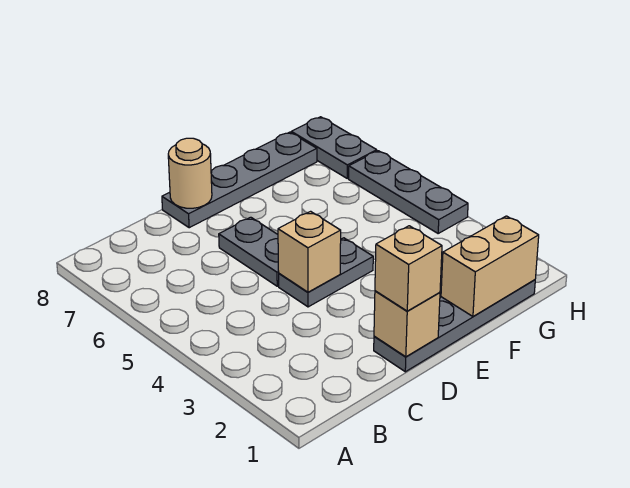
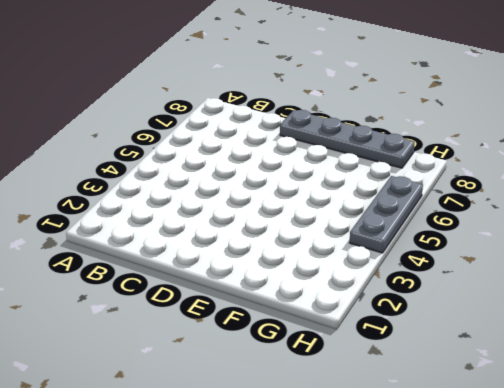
none -> grey plate D1:G1 level 1
none -> grey plate D4:E4 level 1

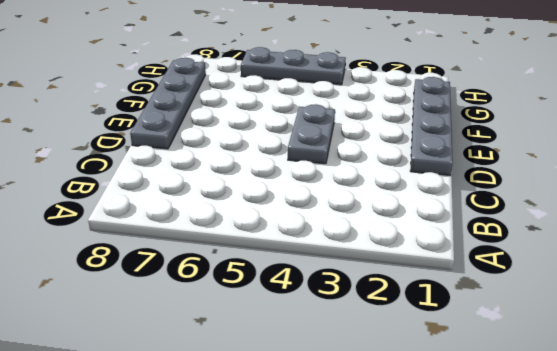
none -> grey plate D5:D6 level 1
none -> grey plate H7:H8 level 1

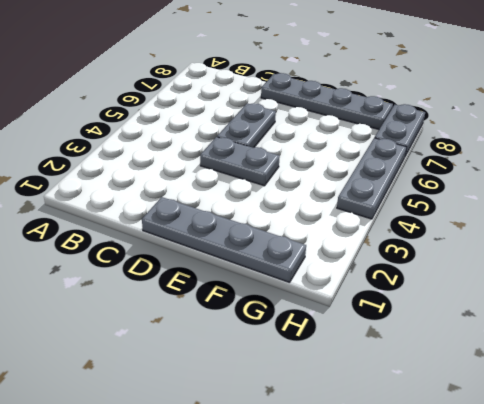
none -> tan brick D1 level 2
none -> tan brick D4 level 2

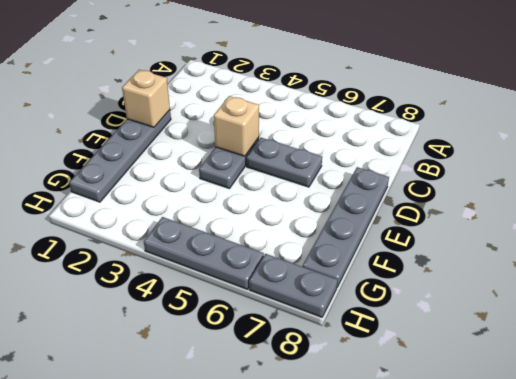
none -> tan round brick D8 level 2
none -> tan brick F1:G1 level 2

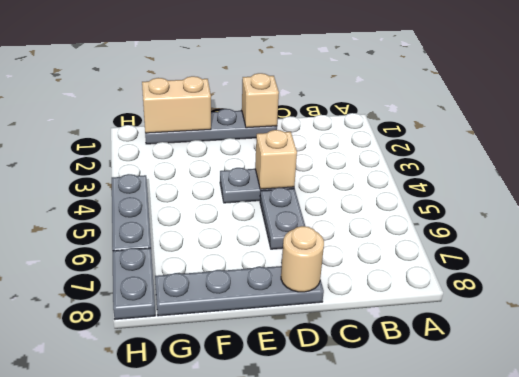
none -> tan brick D1 level 3

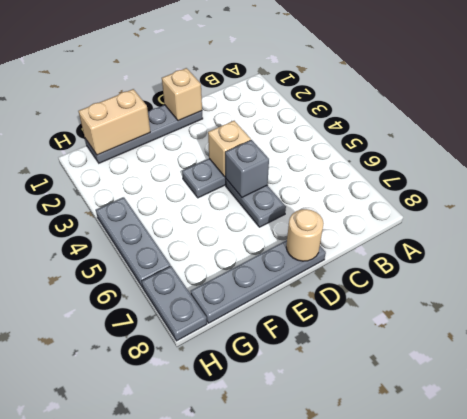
grey brick D5 level 2 -> none
none -> tan brick D1 level 3

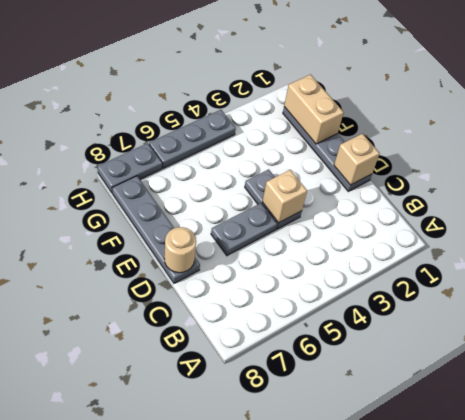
none -> tan brick D1 level 3

